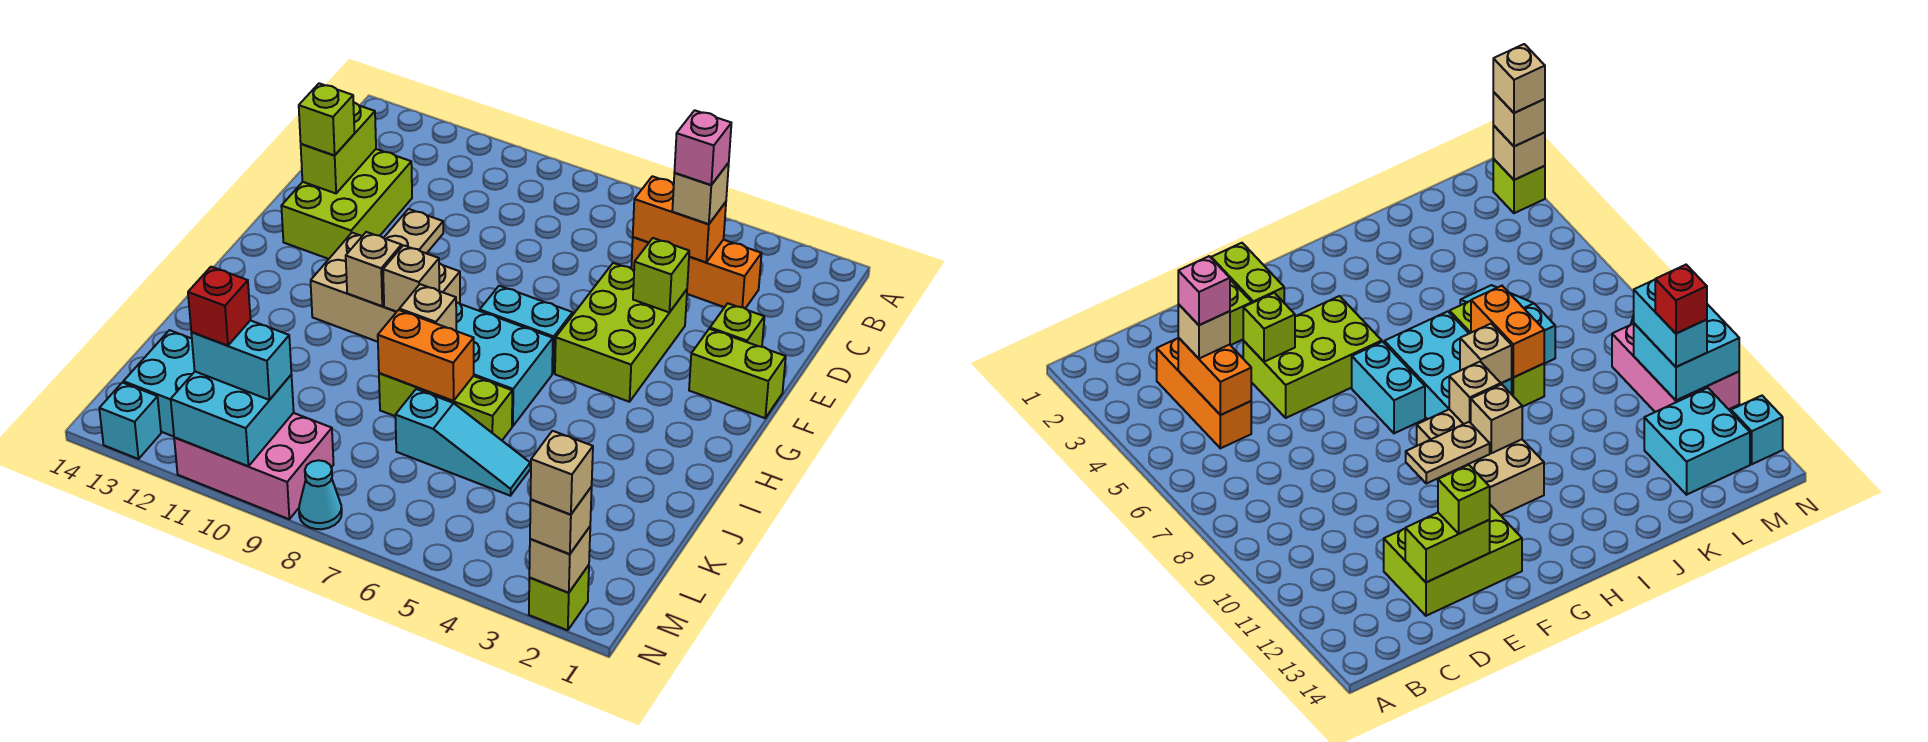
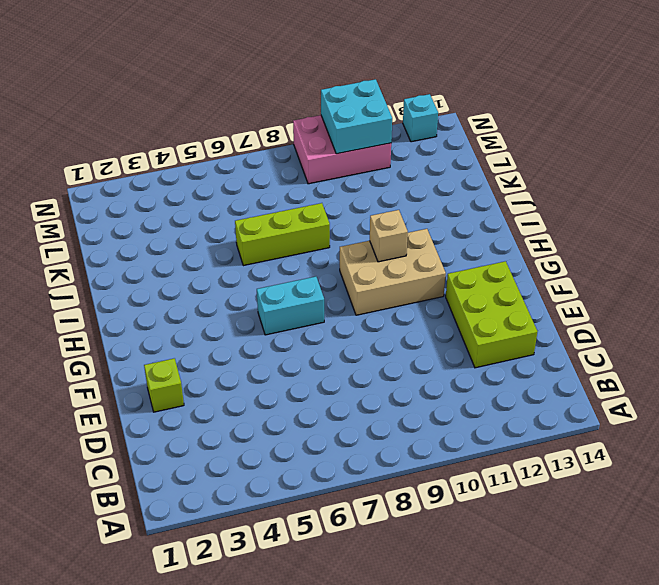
none -> orange brick C3:C5 level 1
none -> lime brick E4:G5 level 1
none -> lime brick F1:F2 level 1
none -> cyan brick H6:I8 level 1

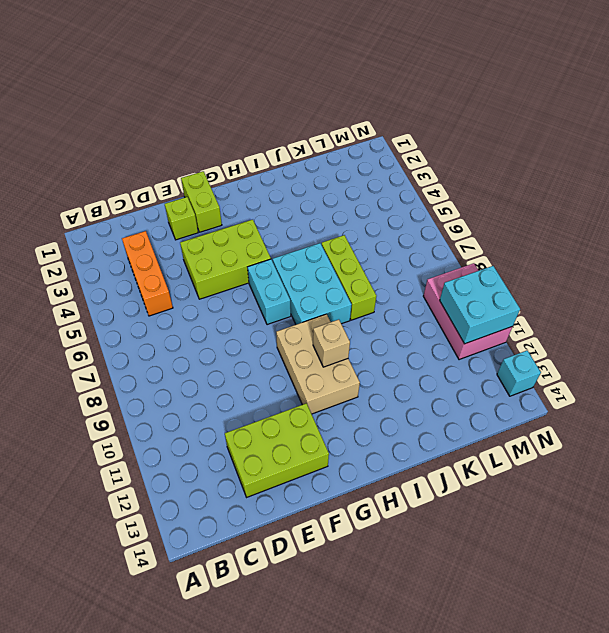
none -> cyan slope K5:K7 level 1 top 7
none -> cyan brick L12:M13 level 1
none -> lime brick N2 level 1
none -> cyan cone N8 level 1

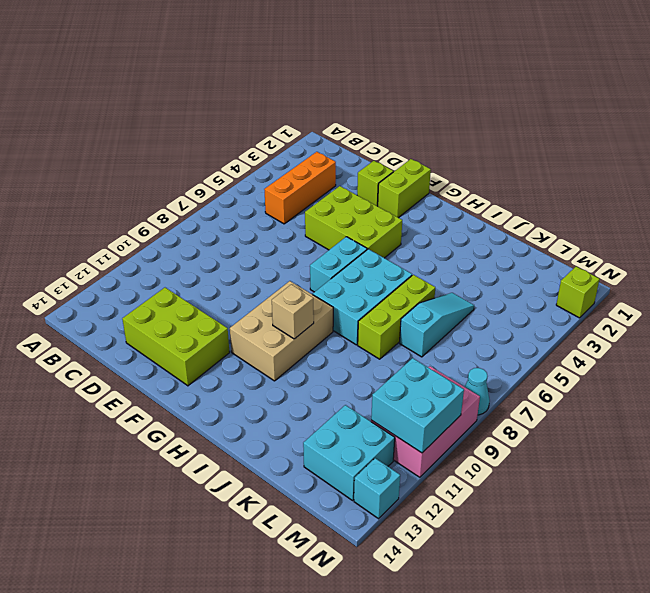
none -> orange brick C4:C5 level 2
none -> lime brick D13:E13 level 2
none -> lime brick E4 level 2
none -> tan plate F10:G10 level 2

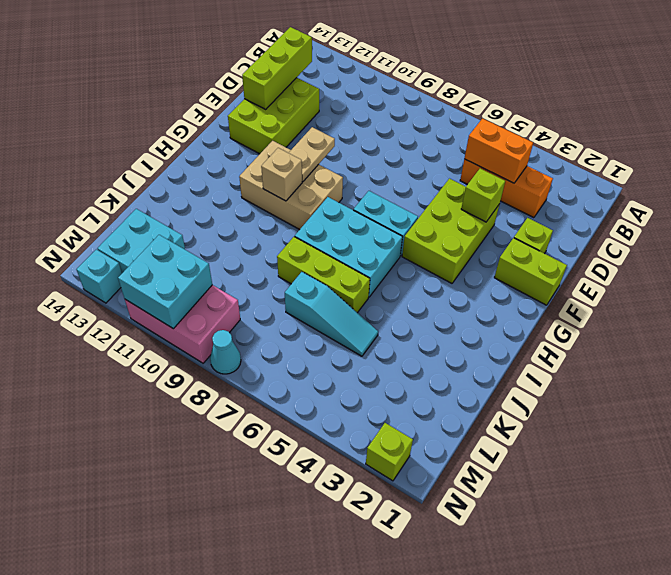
lime brick C13:E13 level 2 -> lime brick D13:E13 level 2
none -> tan brick H9 level 2
none -> tan brick I8 level 2
none -> orange brick J7:J8 level 2
none -> tan brick N2 level 2

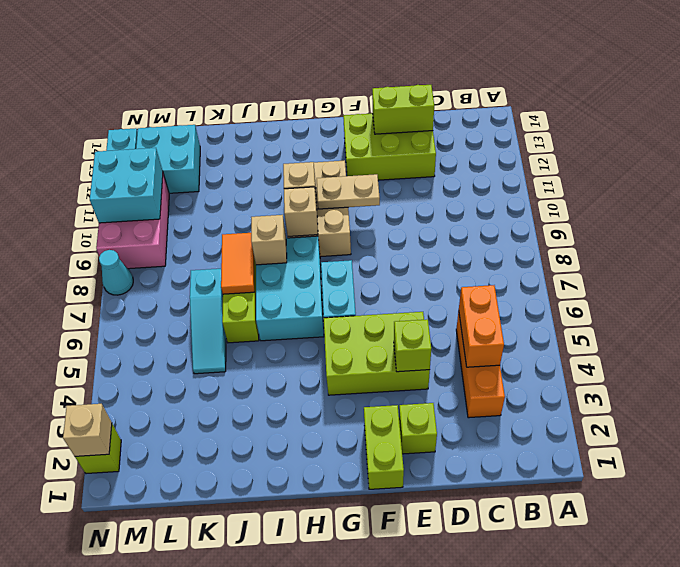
orange tile J7:J8 level 2 -> orange brick J7:J8 level 2
none -> tan brick C4 level 3
none -> lime brick E13 level 3
none -> cyan brick M10:M11 level 3
none -> tan brick N2 level 3

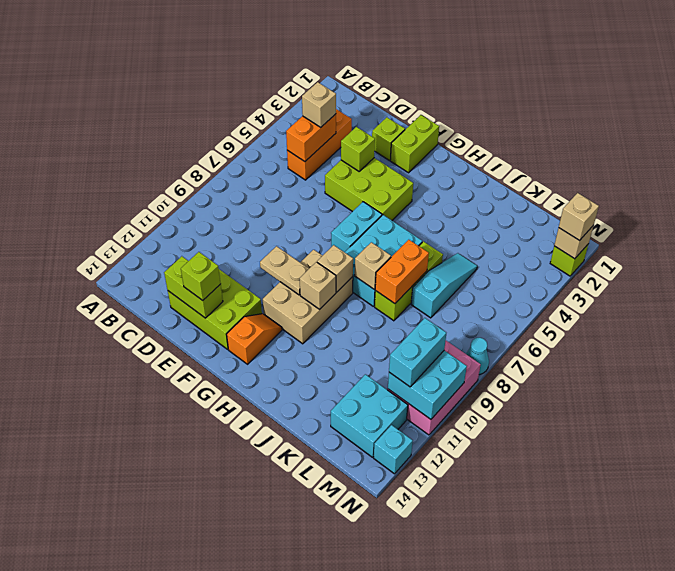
orange slope G12:G13 level 1 top 13 -> none
none -> pink brick C4 level 4
none -> red brick M11 level 4
none -> tan brick N2 level 4

